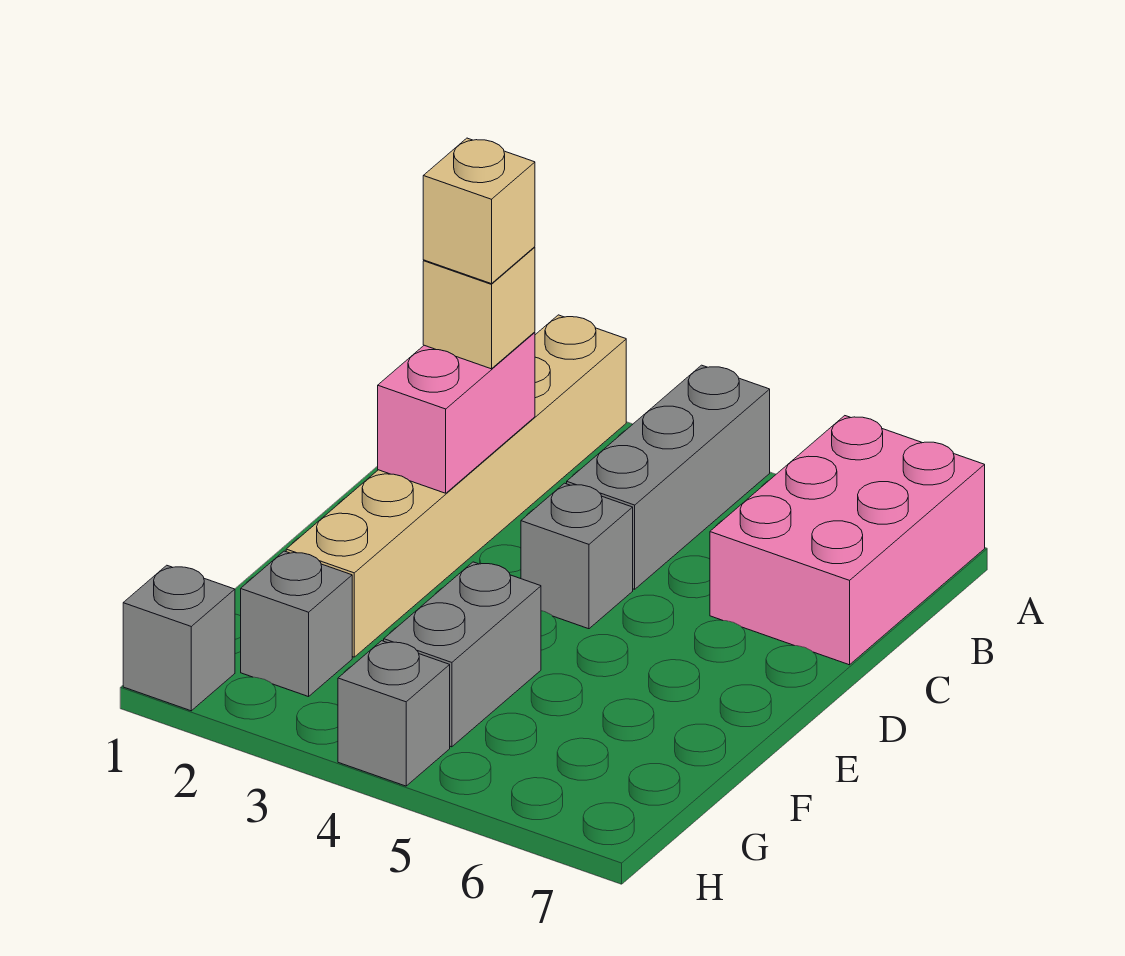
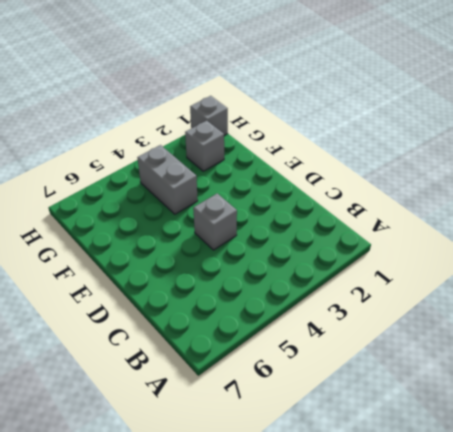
none -> tan brick A2:F2 level 1
none -> grey brick A4:C4 level 1

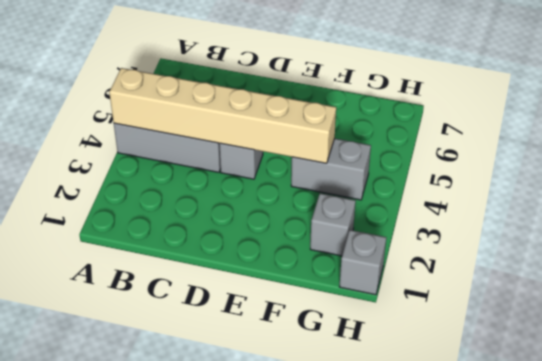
tan brick A4:F4 level 2 -> tan brick A2:F2 level 1
none -> pink brick A6:C7 level 1
none -> grey brick H4 level 1

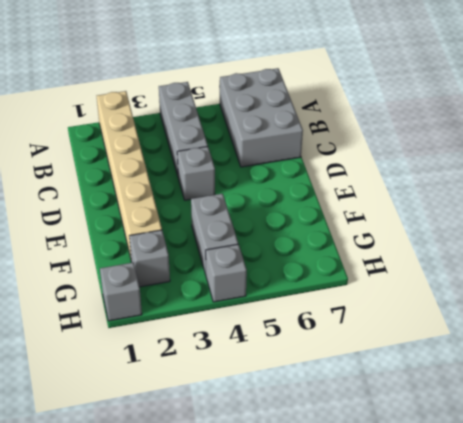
grey brick A6:C7 level 1 -> pink brick A6:C7 level 1
none -> pink brick C2:D2 level 2
none -> tan brick C2 level 3

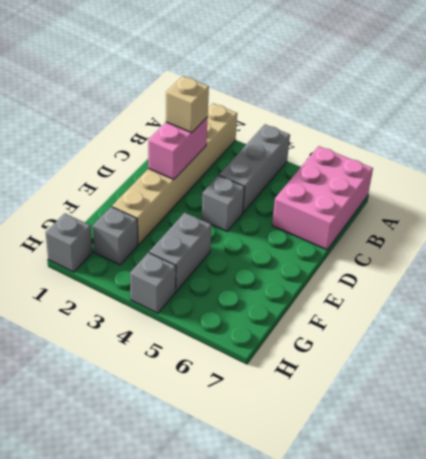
none -> tan brick C2 level 4

